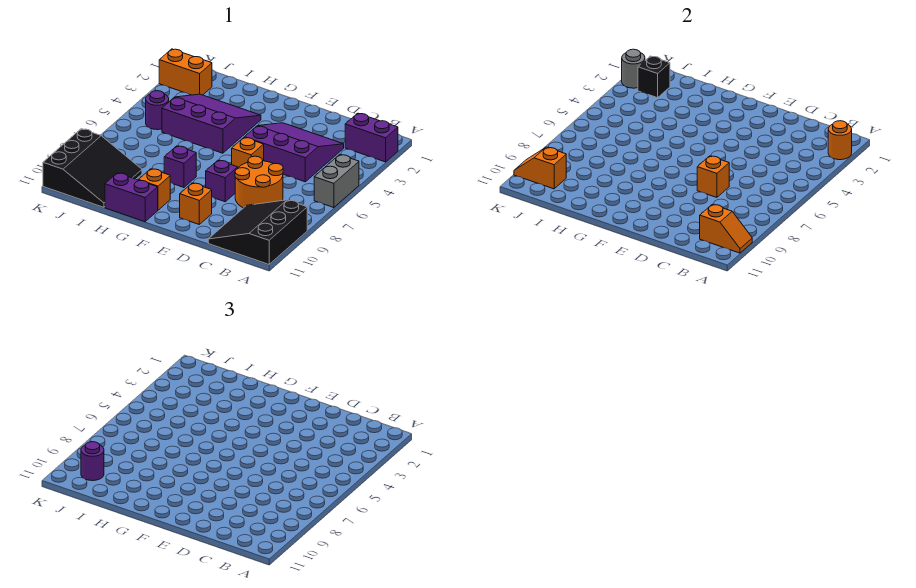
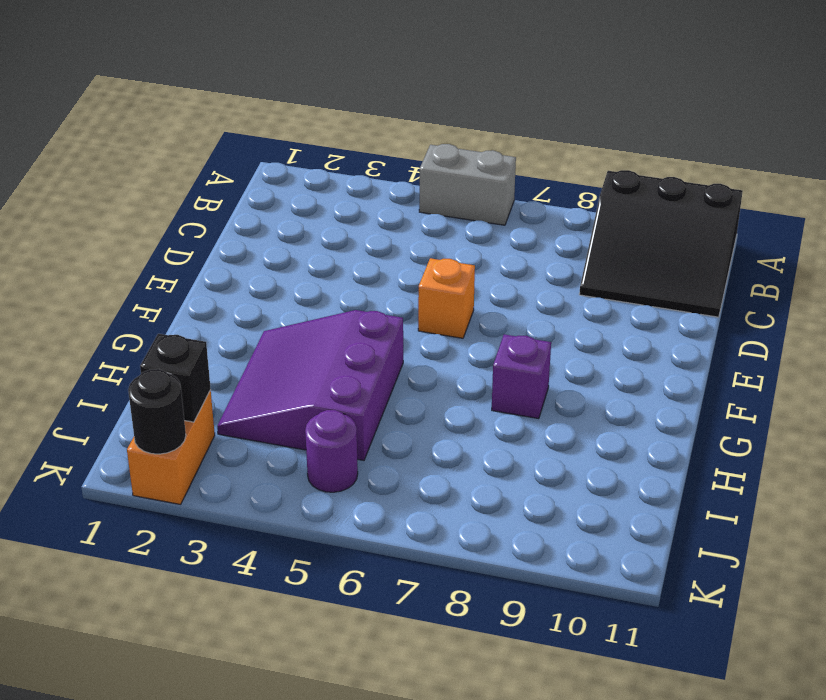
black round brick K2 level 2 -> grey round brick K2 level 2
none -> purple brick A2:B2 level 1
none -> purple slope C3:E5 level 1 top 5
none -> orange round brick C7:D8 level 1

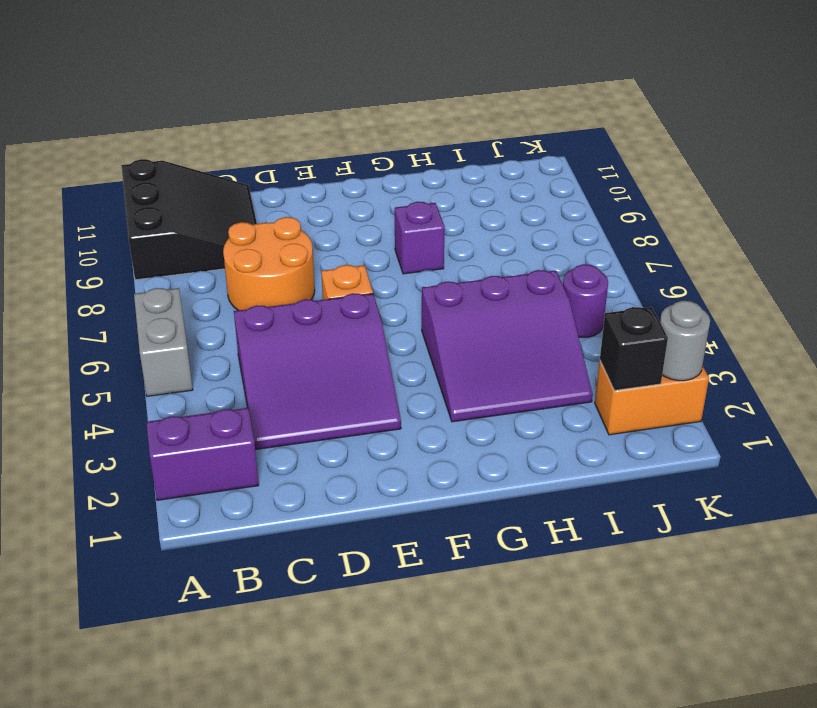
none -> purple brick E8 level 1
none -> orange brick E10 level 1
none -> orange brick G10 level 1

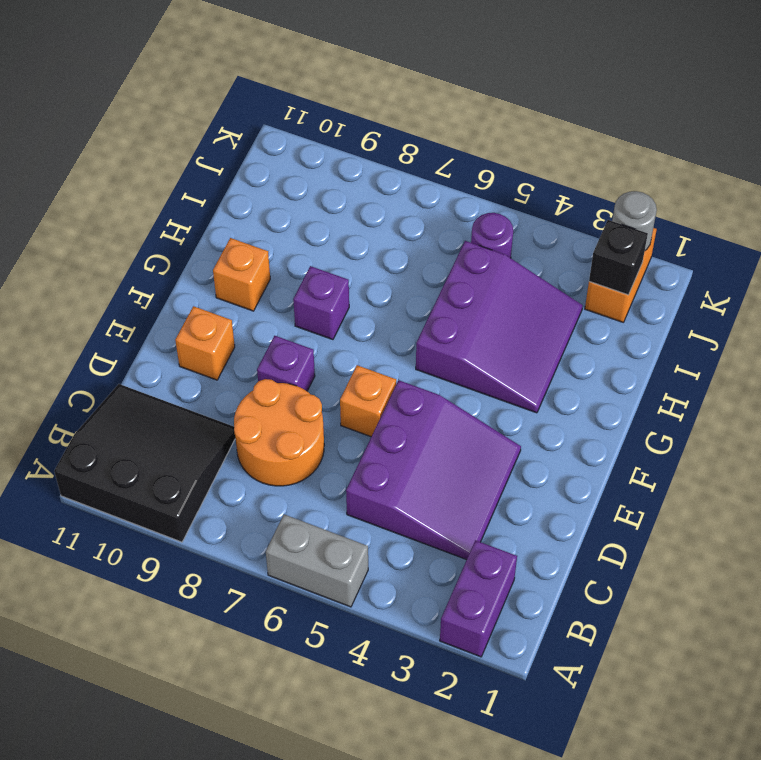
none -> purple brick G11:H11 level 1
none -> black slope I9:K11 level 1 top K
none -> orange round brick A2 level 2

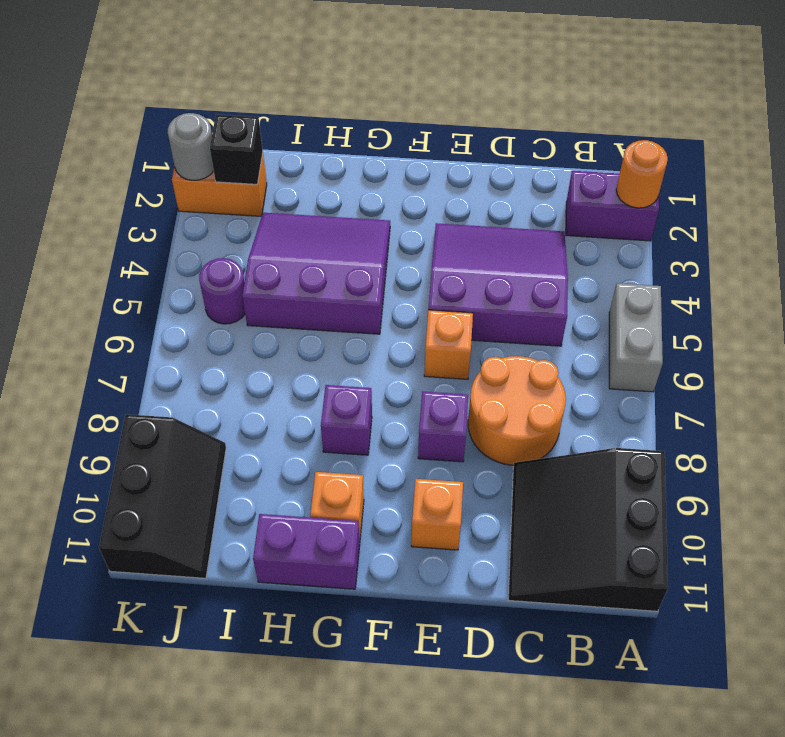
black slope J9:K11 level 1 top K -> black slope I9:K11 level 1 top K
none -> orange slope A10:B10 level 2 top B
none -> orange brick D7 level 2
none -> orange slope J10:K10 level 2 top J

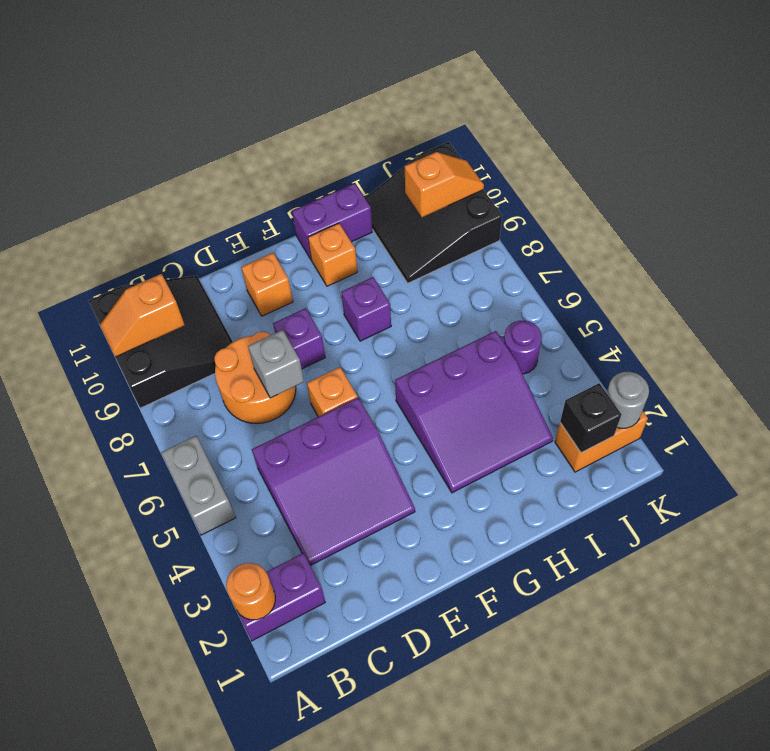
grey brick D7 level 2 -> orange brick D7 level 2
none -> purple round brick J10 level 3

